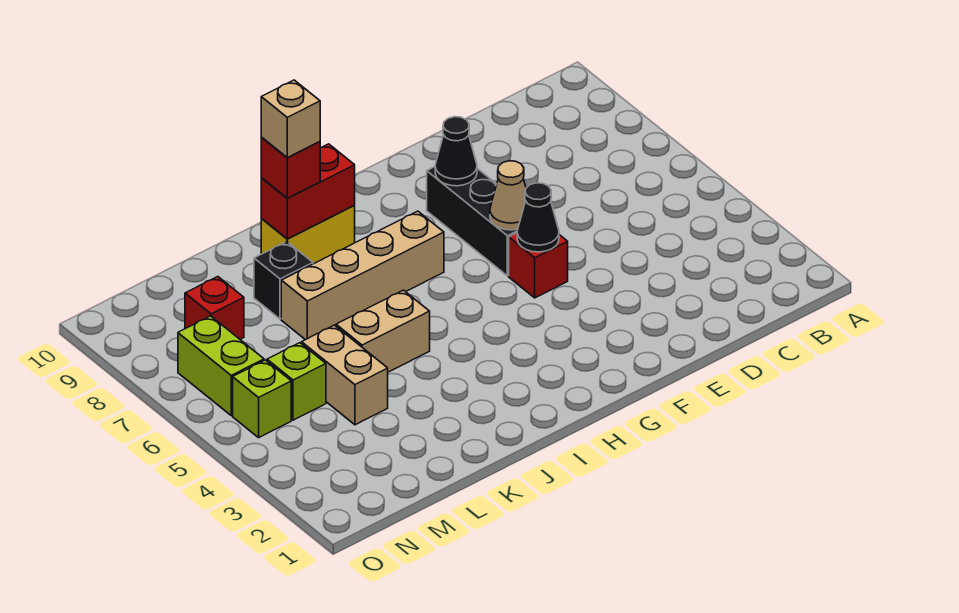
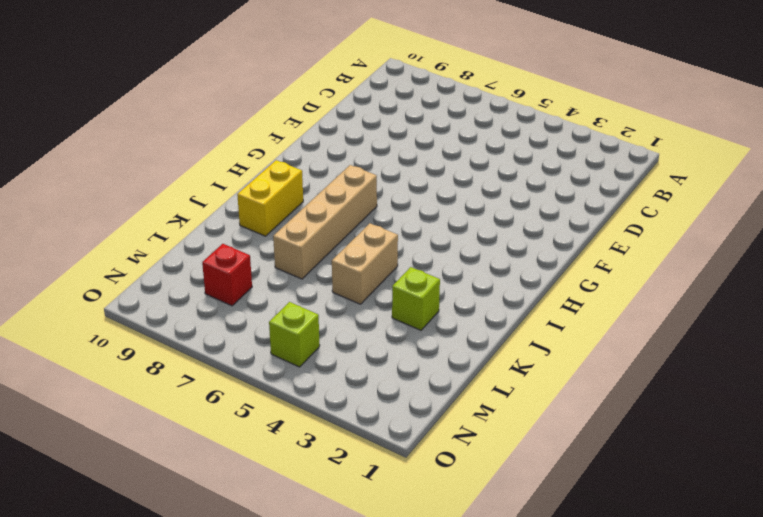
lime brick K3 level 1 -> lime brick M5 level 1
none -> red brick F5 level 1
none -> black brick F6:F8 level 1
none -> black brick K8 level 1

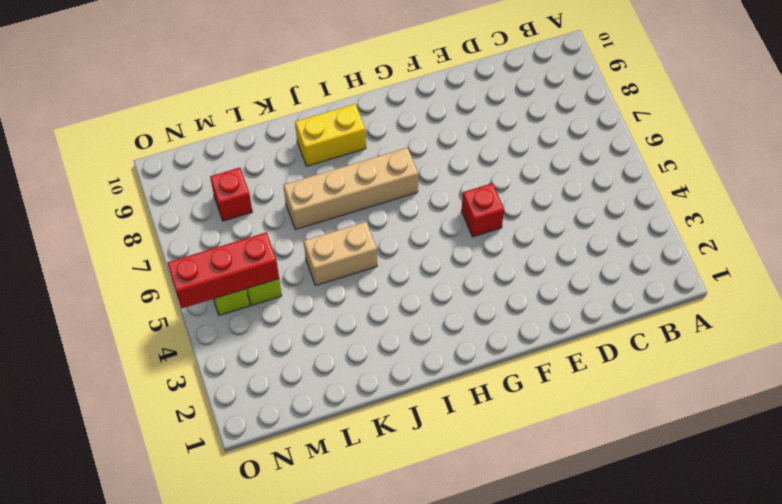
red brick M5:O5 level 2 -> none
none -> black brick F6:F8 level 1
none -> black brick K8 level 1
none -> tan brick L4:L5 level 1

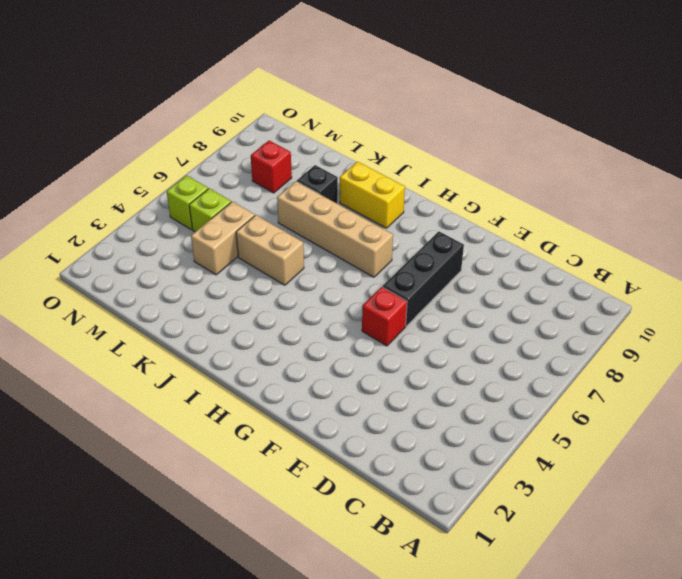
none -> lime brick N6:N7 level 1
none -> black cone F5 level 2
none -> tan cone F6 level 2

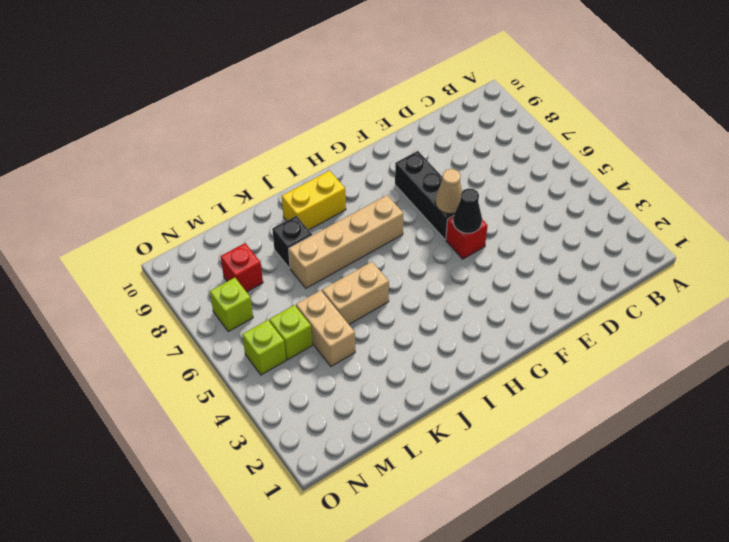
lime brick N7 level 1 -> lime brick N6:N7 level 1
none -> black cone F8 level 2
none -> red brick I9:J9 level 2
none -> red brick J9 level 3

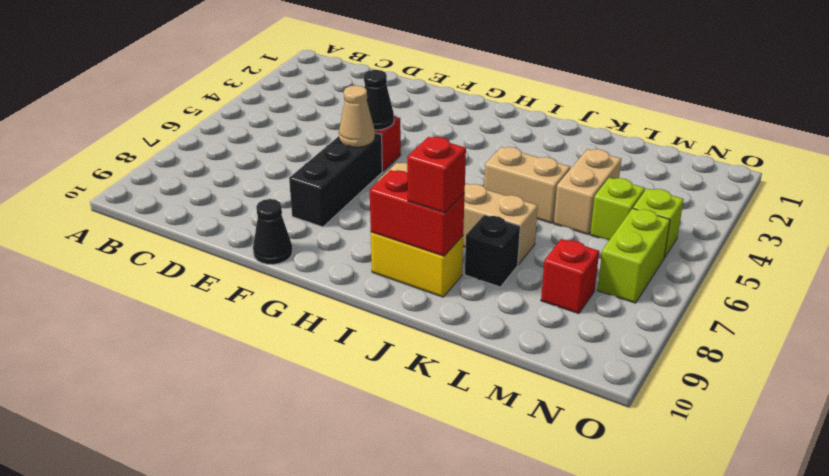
black cone F10 level 1 -> black cone F8 level 2
none -> tan brick J9 level 4

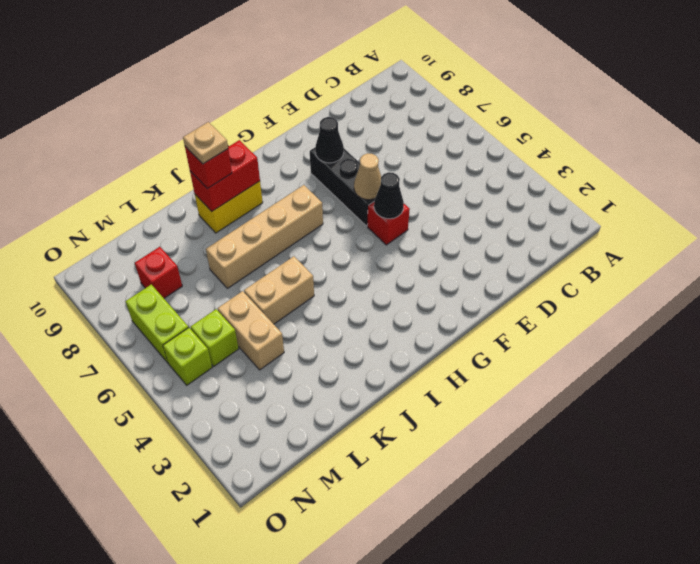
tan plate J9 level 4 -> tan brick J9 level 4
none -> black brick K8 level 1

